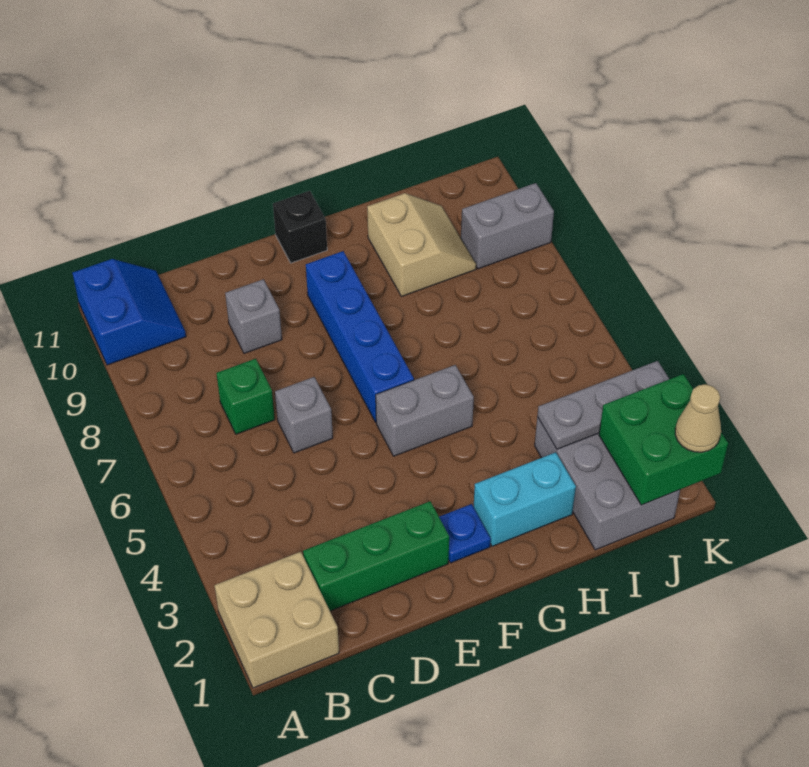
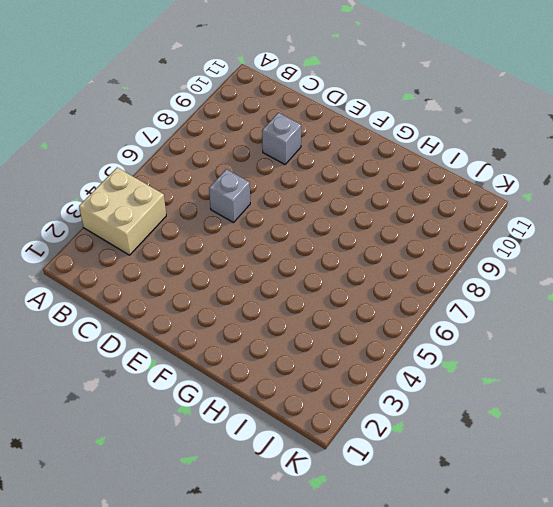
tan brick A3:B4 level 1 -> tan brick A1:B2 level 1
none -> blue slope A10:B11 level 1 top A
none -> green brick C2:E2 level 1
none -> green brick C7 level 1

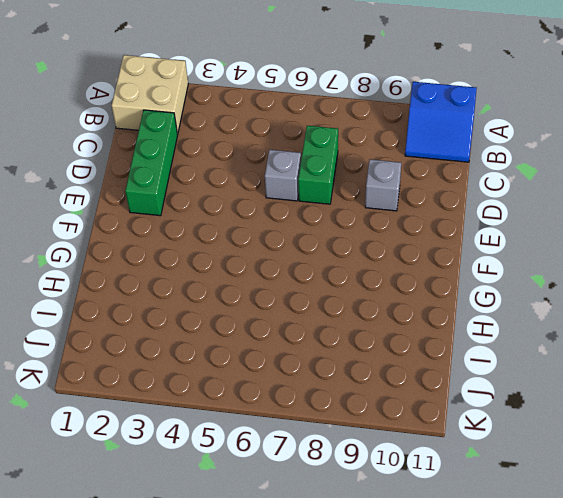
green brick C7:D7 level 1 -> green brick C7 level 1
none -> blue plate F2 level 1
none -> grey brick F5:G5 level 1
none -> blue brick F6:F9 level 1

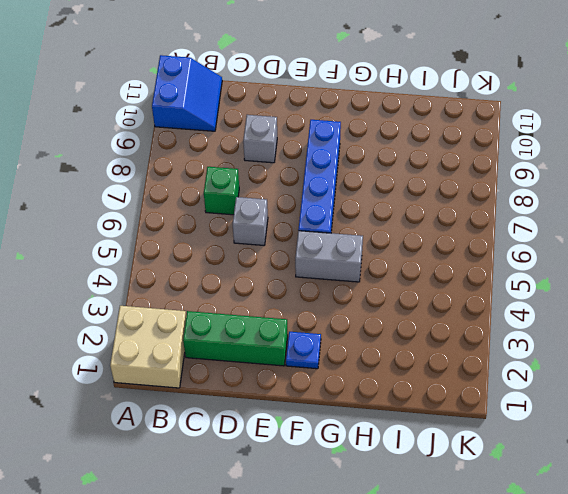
none -> black brick F11 level 1
none -> cyan brick G2:H2 level 1
none -> tan slope H9:I10 level 1 top H

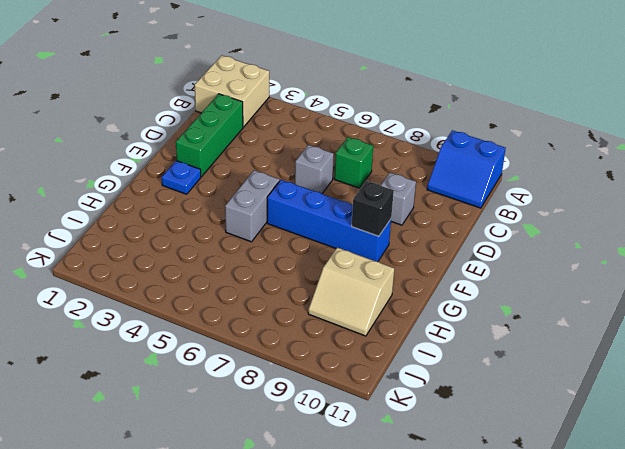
black brick F9 level 2 -> black brick F11 level 1
none -> cyan brick G2:H2 level 1
none -> grey brick I1:J3 level 1
none -> grey brick J9:K9 level 1

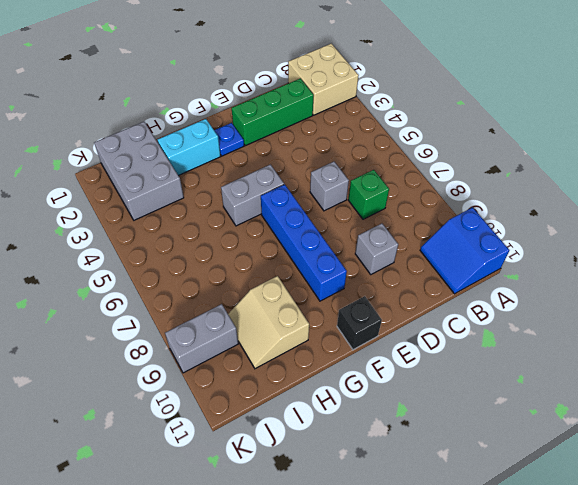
none -> grey plate I3:K3 level 2
none -> green brick J1:K2 level 2
none -> tan cone K1 level 3

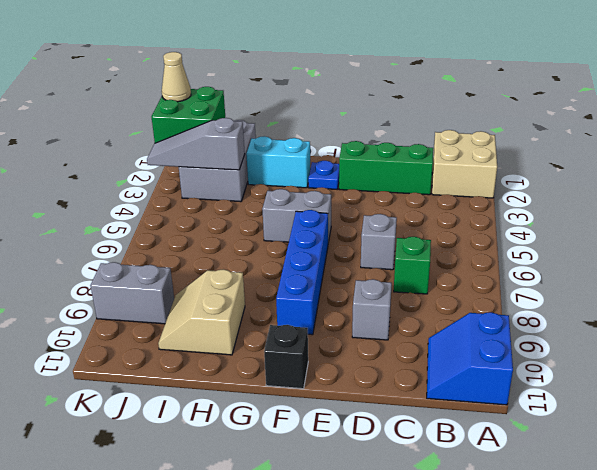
grey slope I3:K3 level 2 top I -> grey plate I3:K3 level 2

